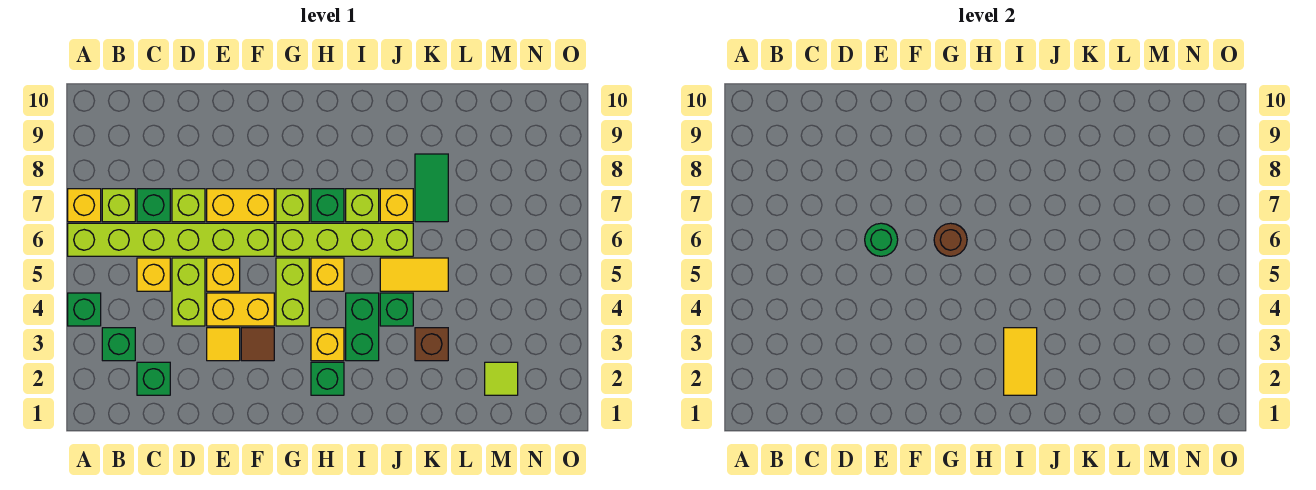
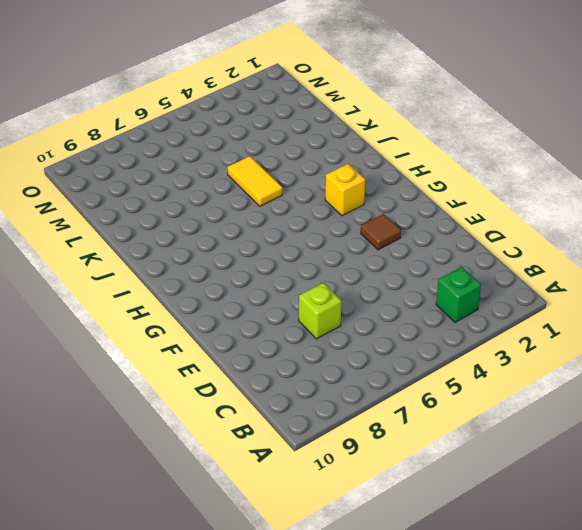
none -> green brick A4 level 1
none -> lime brick A6:F6 level 1
none -> yellow brick A7 level 1
none -> lime brick B7 level 1

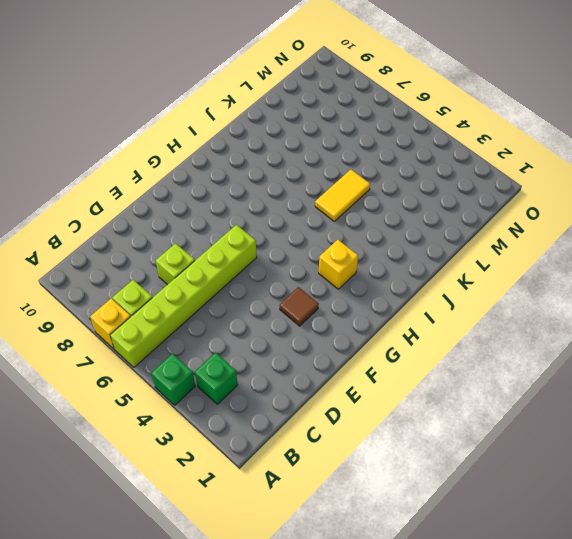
none -> green brick C2 level 1
none -> yellow brick C5 level 1
none -> green brick C7 level 1
none -> lime brick D4:D5 level 1

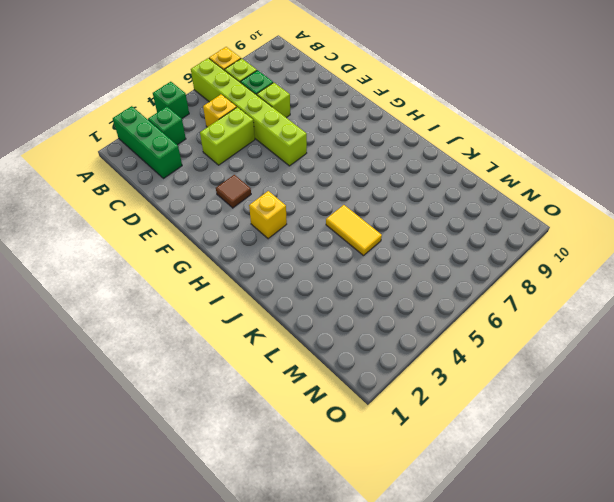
green brick A2:C2 level 1 -> green brick C2 level 1
none -> yellow tile E3 level 1
none -> yellow brick E4:F4 level 1
none -> yellow brick E5 level 1
none -> yellow brick E7:F7 level 1

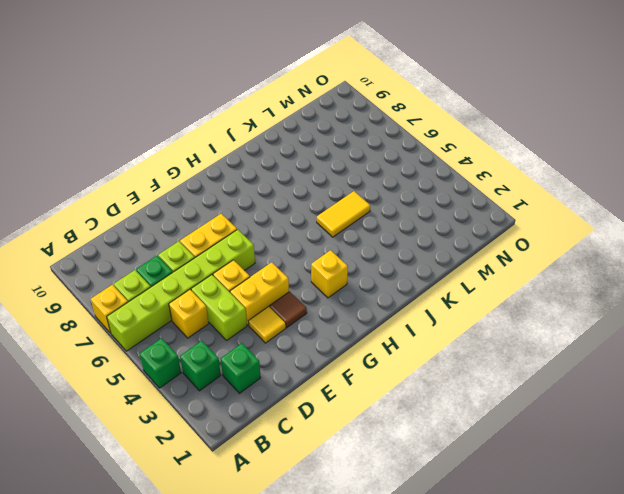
none -> lime brick G4:G5 level 1
none -> lime brick G6:J6 level 1
none -> lime brick G7 level 1
none -> green brick H2 level 1

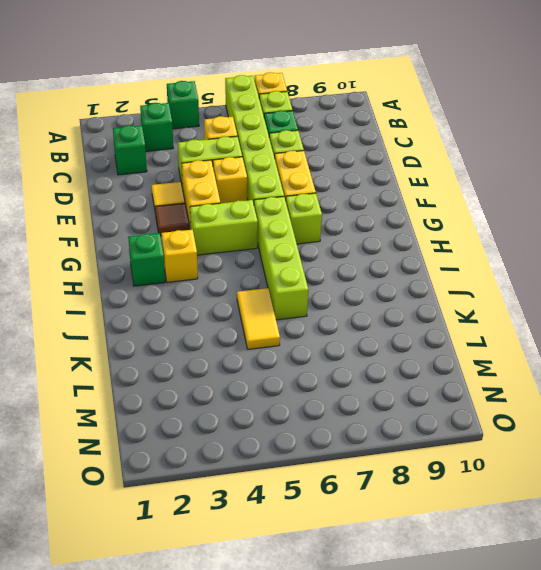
none -> yellow brick H5 level 1
none -> green brick H7 level 1
none -> green brick I3:I4 level 1
none -> lime brick I7 level 1

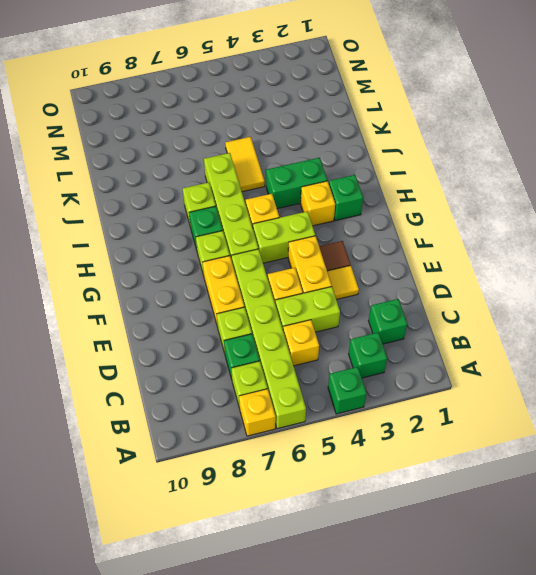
none -> green brick J4 level 1
none -> yellow brick J7 level 1
none -> brown brick K3 level 1
none -> green tile K7:K8 level 1

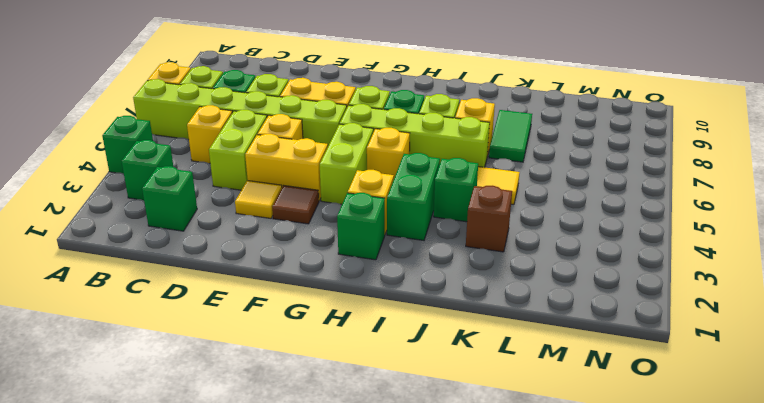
none -> lime tile M2 level 1
none -> green round brick E6 level 2
none -> brown round brick G6 level 2
none -> yellow tile I2:I3 level 2

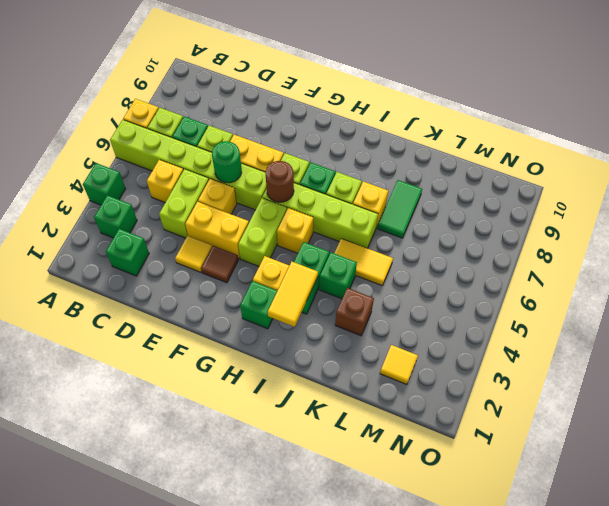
yellow tile M2 level 1 -> lime tile M2 level 1

